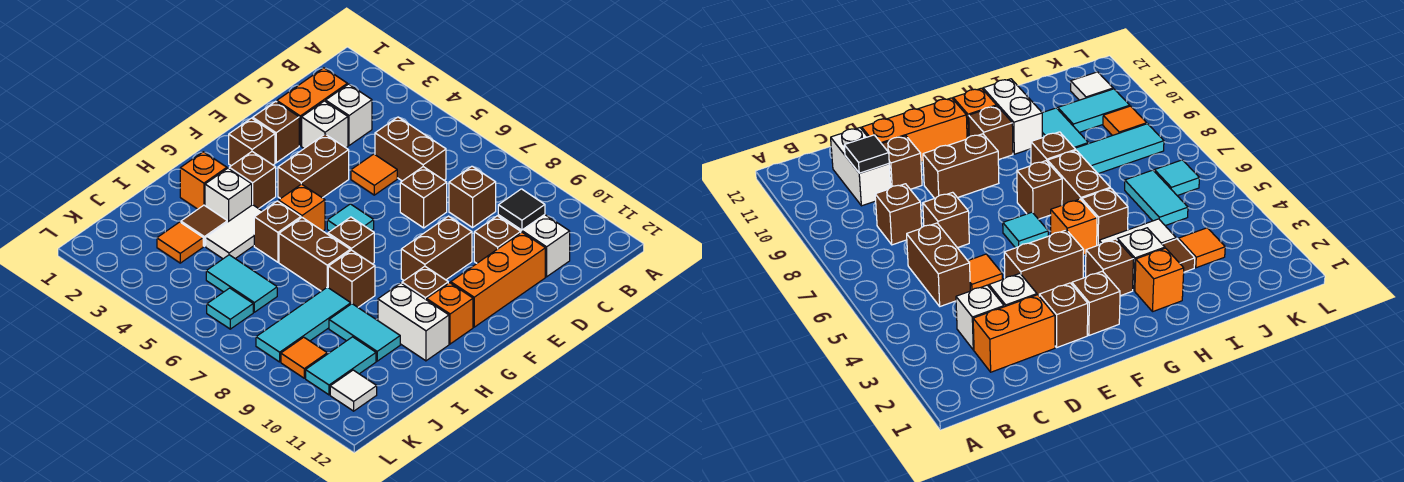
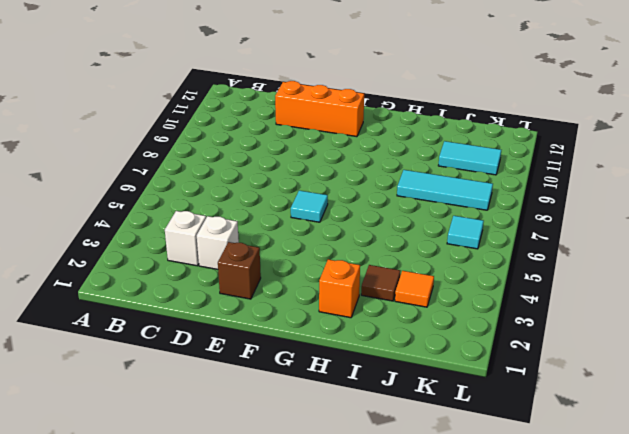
none -> orange brick C2:D2 level 1
none -> brown brick C5:C6 level 1
none -> brown brick C8 level 1
none -> white brick C10:C11 level 1

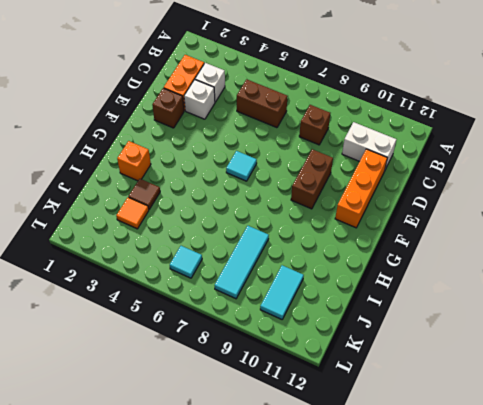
none -> orange tile D5 level 1
none -> brown brick D7 level 1
none -> brown brick D10 level 1
none -> brown brick E4:F4 level 1

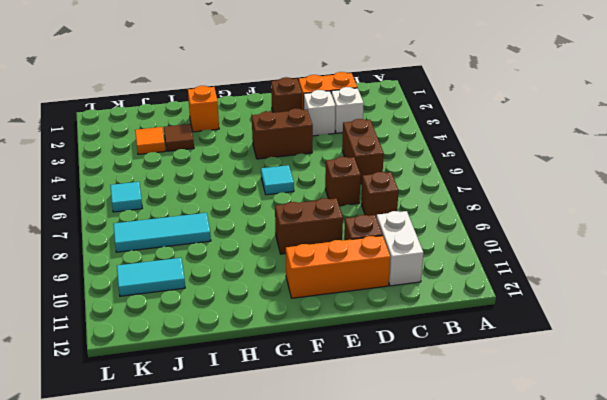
none -> orange tile D5 level 1
none -> brown brick F2 level 1
none -> brown brick G3 level 1
none -> orange brick G5 level 1

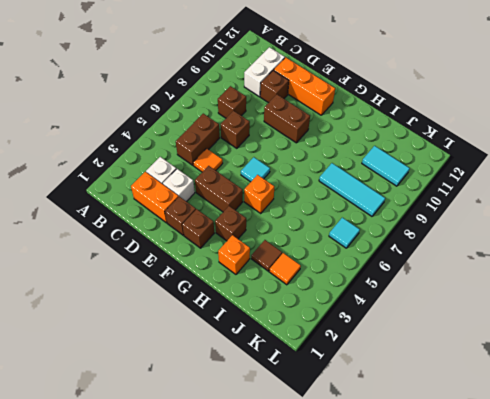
none -> brown brick G7 level 1
none -> brown brick G10 level 1
none -> orange brick G11 level 1
none -> white brick H3 level 1

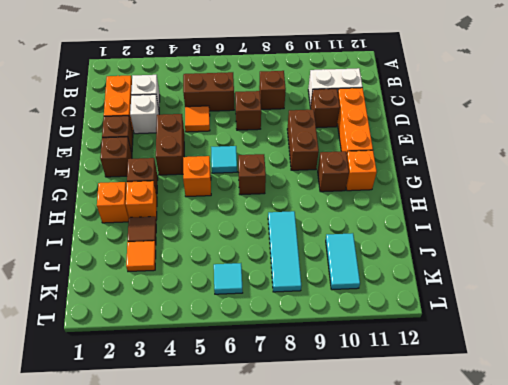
orange brick H3 level 1 -> white brick H3 level 1
none -> white tile H4:I4 level 1
none -> brown brick H5 level 1
none -> brown brick H6:H7 level 1
none -> brown brick H8 level 1

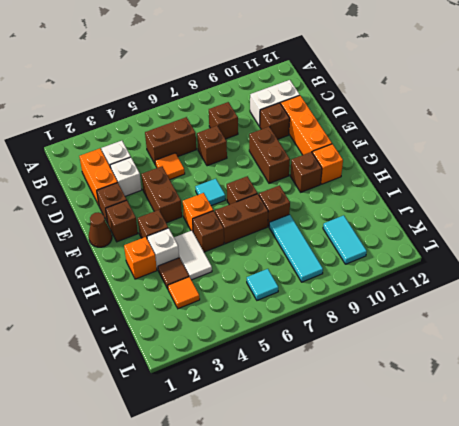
brown cone F1 level 1 -> none
none -> white brick H10:H11 level 1
none -> cyan tile I9:I10 level 1
none -> cyan tile J5:J6 level 1
none -> orange tile K9 level 1

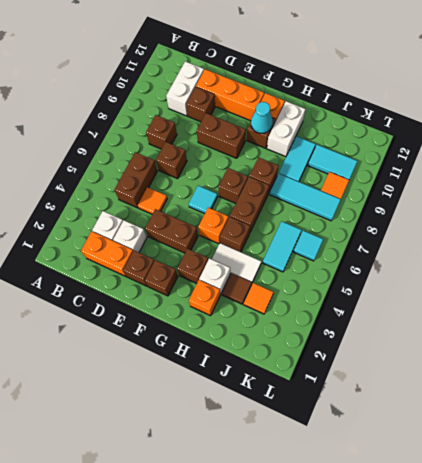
cyan cone G10 level 2 -> none
none -> white tile K11 level 1
none -> black tile C10 level 2

